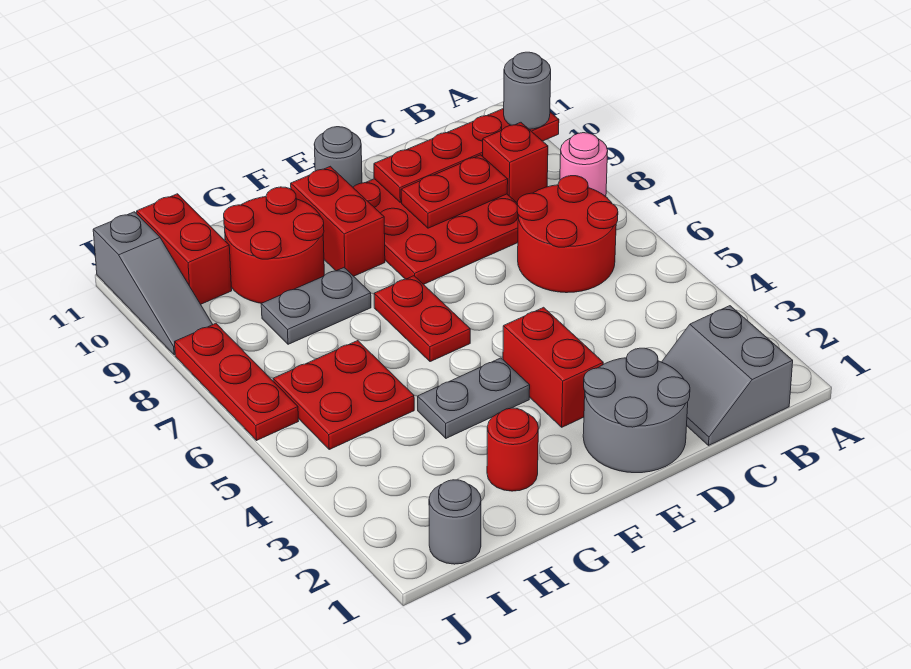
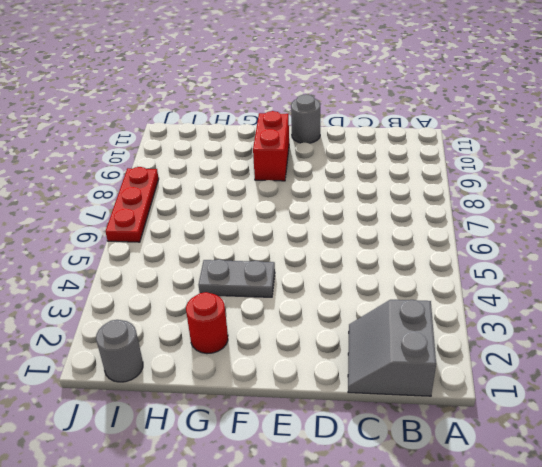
none -> pink round brick A8 level 1
none -> red round brick B6:C7 level 1
none -> red brick B9 level 1

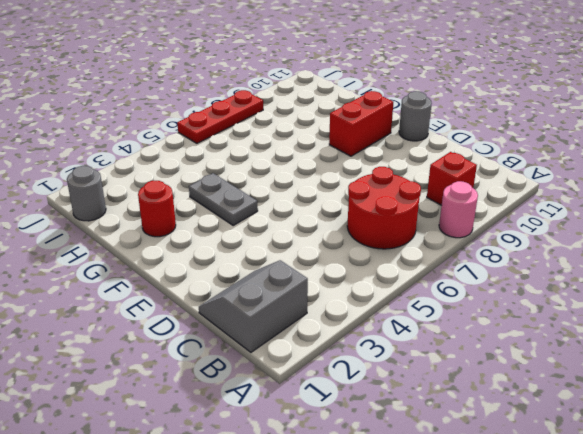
none -> red plate C8:E10 level 1
none -> grey round brick D1:E2 level 1
none -> red brick E3:E4 level 1

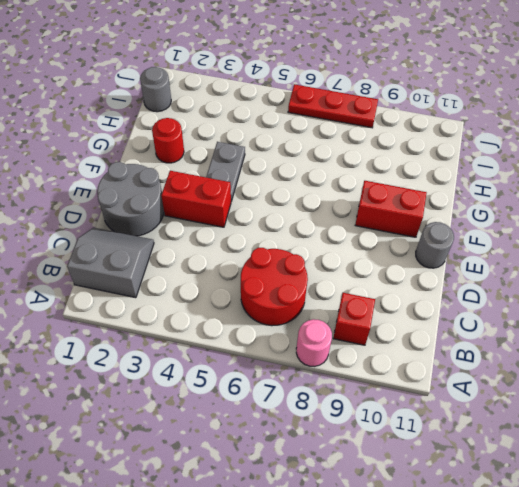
none -> red plate C8:E10 level 1
none -> red plate F6:F7 level 1
none -> grey plate G8:H8 level 1

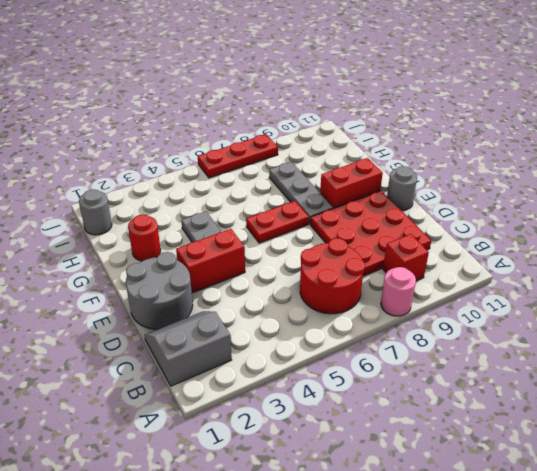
grey plate F8:H8 level 1 -> grey plate G8:H8 level 1
none -> red round brick G9:H10 level 1
none -> red plate H5:I6 level 1
none -> red brick I10:I11 level 1

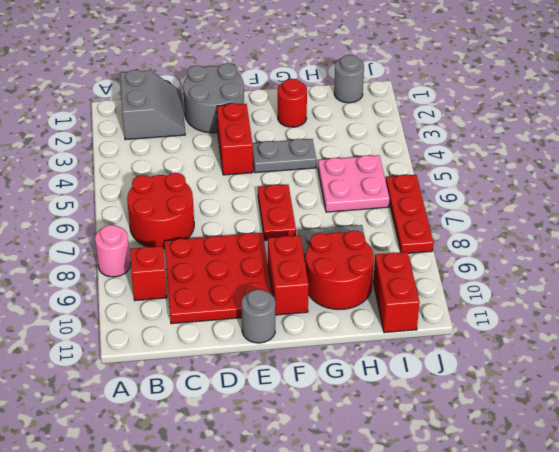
pink plate H5:I6 level 1 -> red plate H5:I6 level 1
none -> grey slope J9:J11 level 1 top 11
none -> red plate A10:D10 level 2
none -> red plate C9:D9 level 2

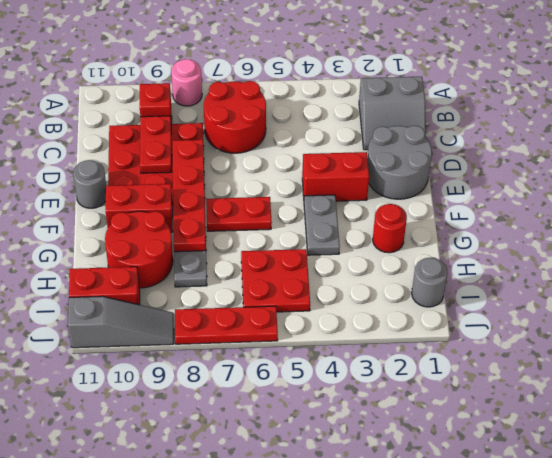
red plate D8:G8 level 2 -> red plate A10:D10 level 2
none -> grey round brick A10 level 3

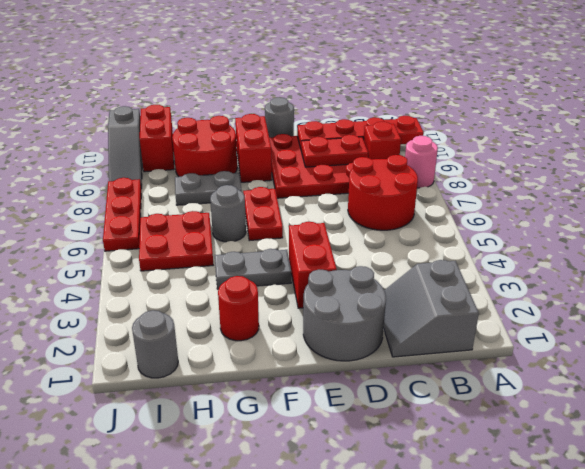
grey round brick G6 level 1 -> grey round brick A10 level 3

